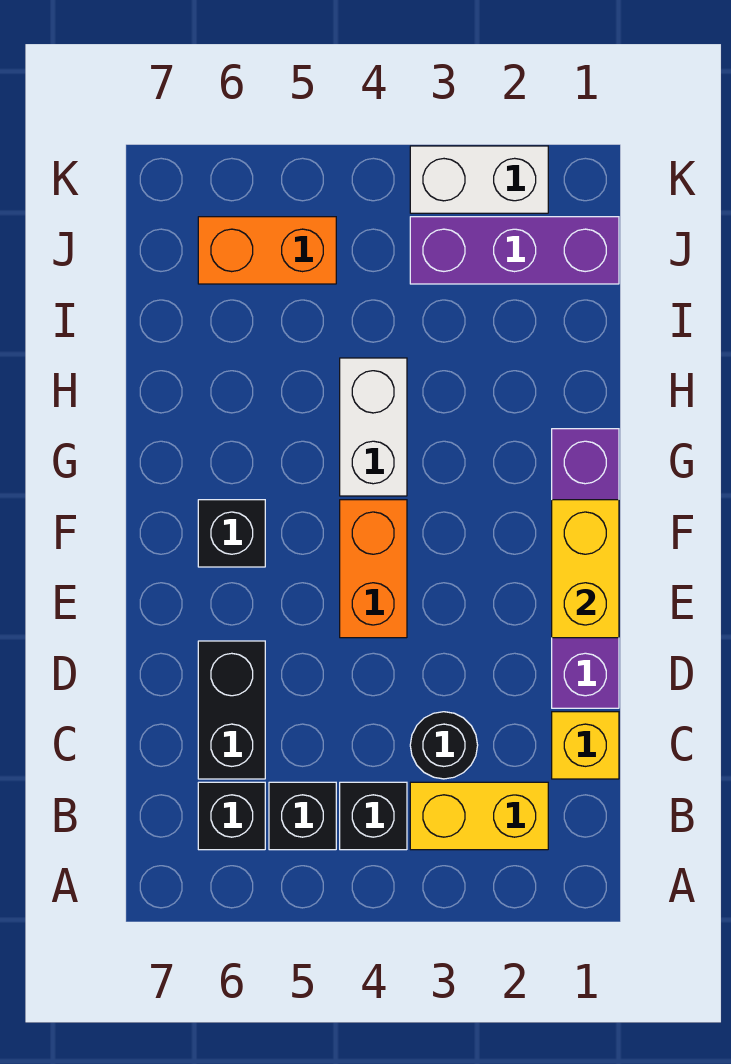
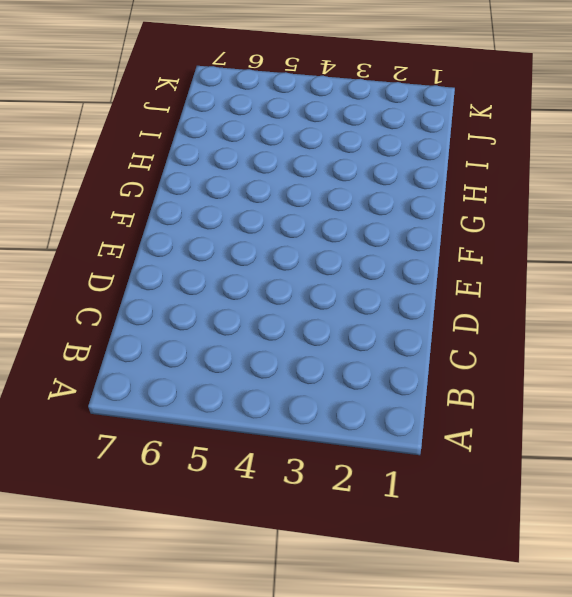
none -> yellow brick B2:B3 level 1
none -> black brick B4 level 1
none -> black brick B5 level 1

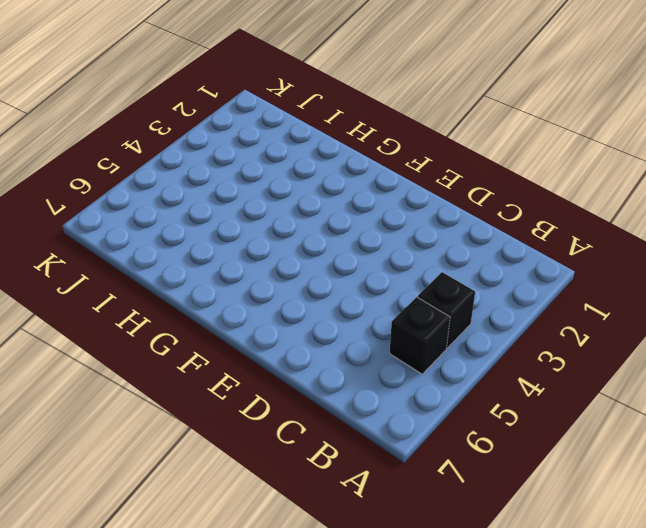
none -> yellow brick B2:B3 level 1
none -> black brick B6 level 1
none -> yellow brick C1 level 1

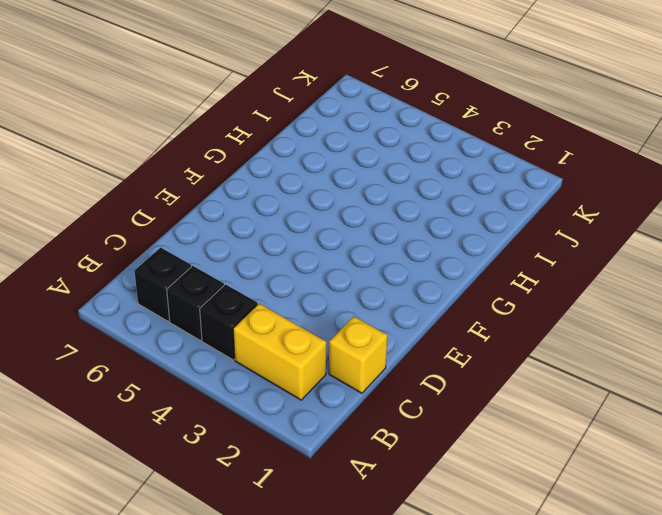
none -> black round brick C3 level 1
none -> black brick C6:D6 level 1
none -> purple brick D1:G1 level 1

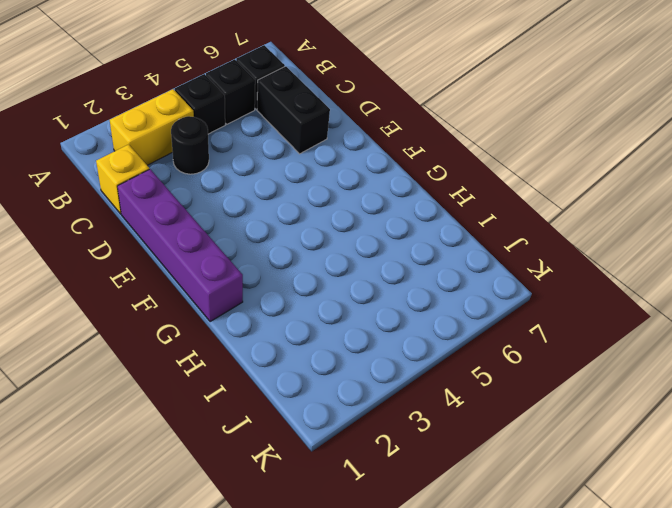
none -> orange brick E4:F4 level 1
none -> black brick F6 level 1
none -> white brick G4:H4 level 1

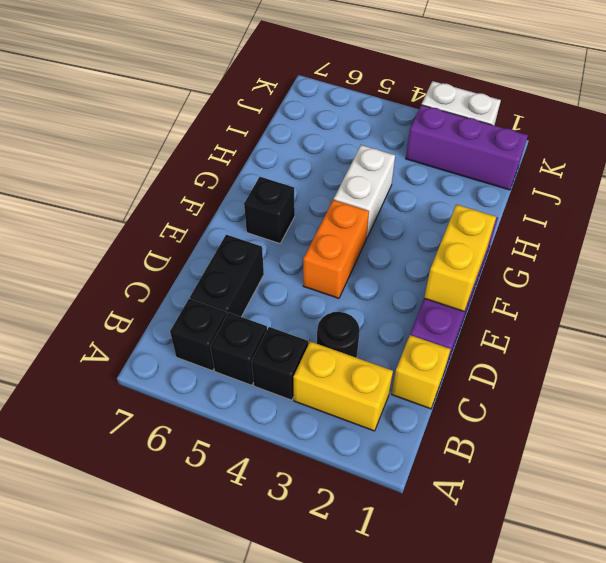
none -> orange brick J5:J6 level 1

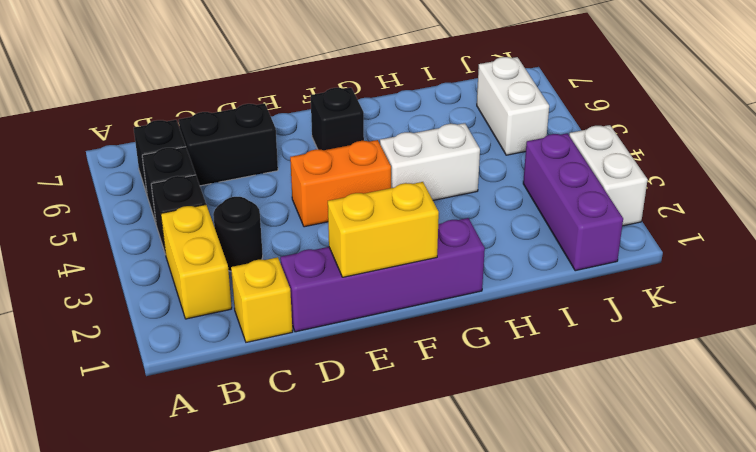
white brick J5:J6 level 1 -> orange brick J5:J6 level 1

